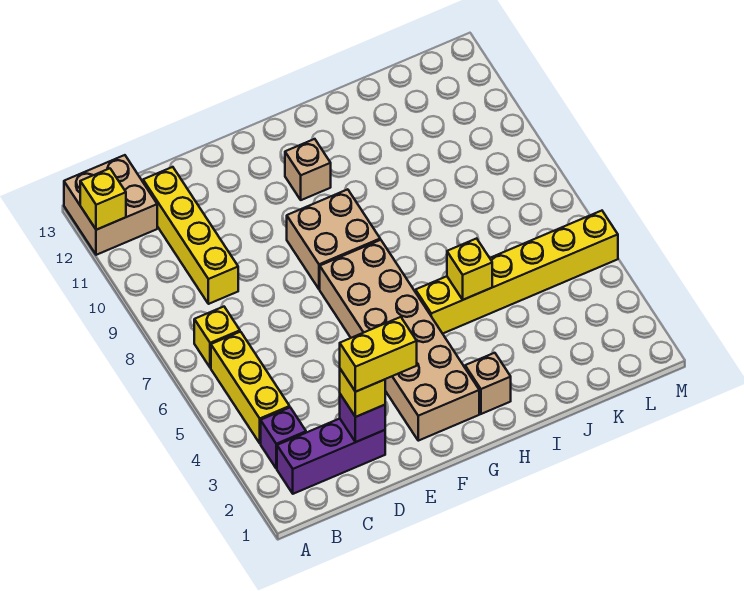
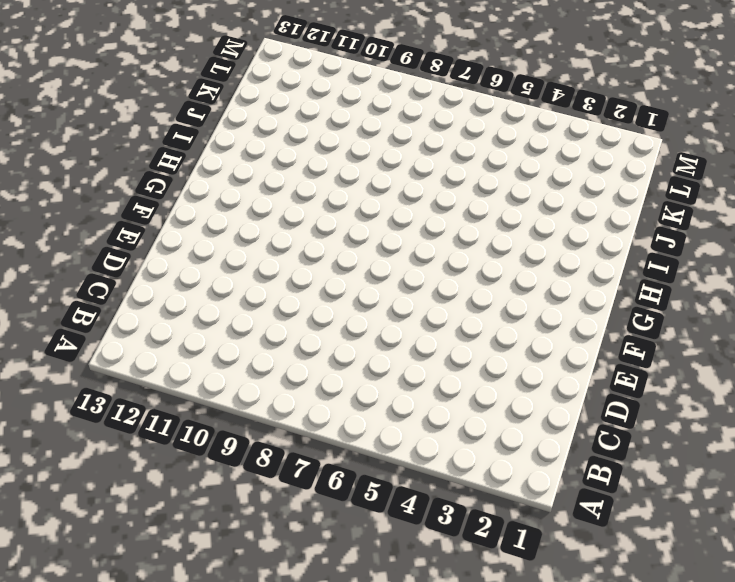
none -> tan brick A12:B13 level 1
none -> purple brick B2:D2 level 1
none -> purple brick B3 level 1

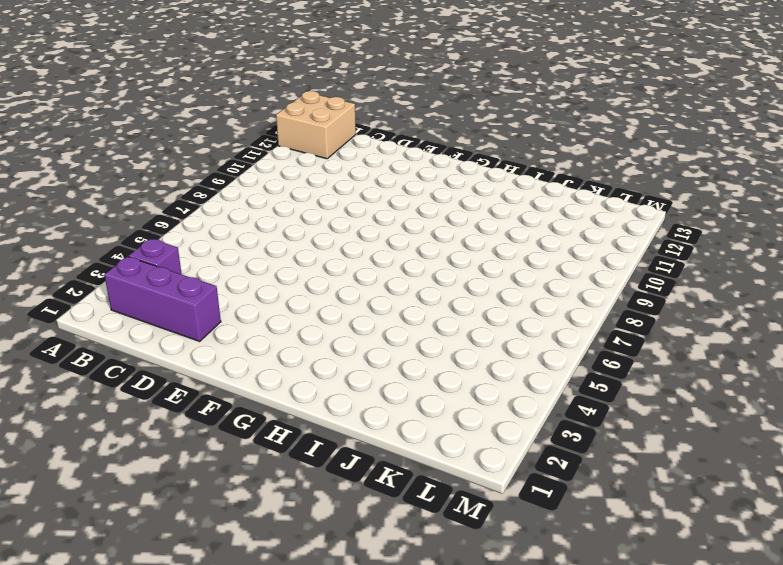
none -> yellow brick B4:B6 level 1
none -> yellow brick B7 level 1
none -> yellow brick C9:C12 level 1

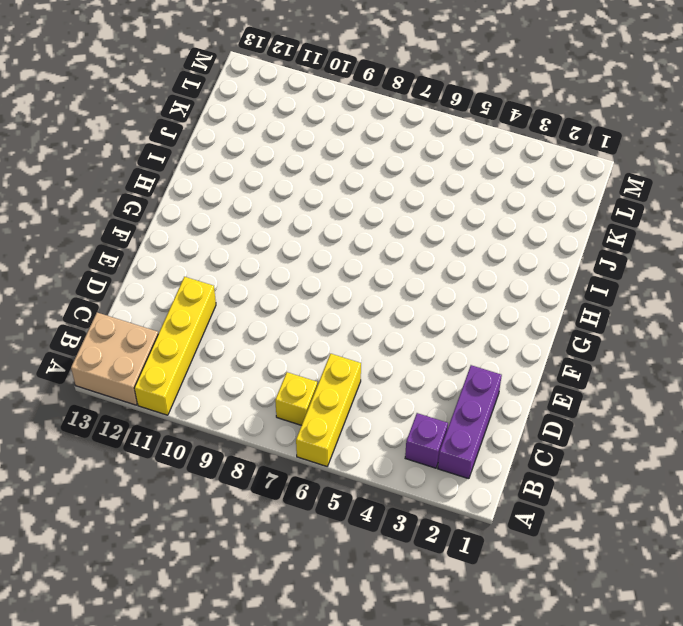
yellow brick A6:C6 level 1 -> yellow brick B4:B6 level 1
yellow brick A11:D11 level 1 -> yellow brick C9:C12 level 1
none -> tan brick F2:G7 level 1
none -> tan brick F8:G9 level 1
none -> tan brick G11 level 1

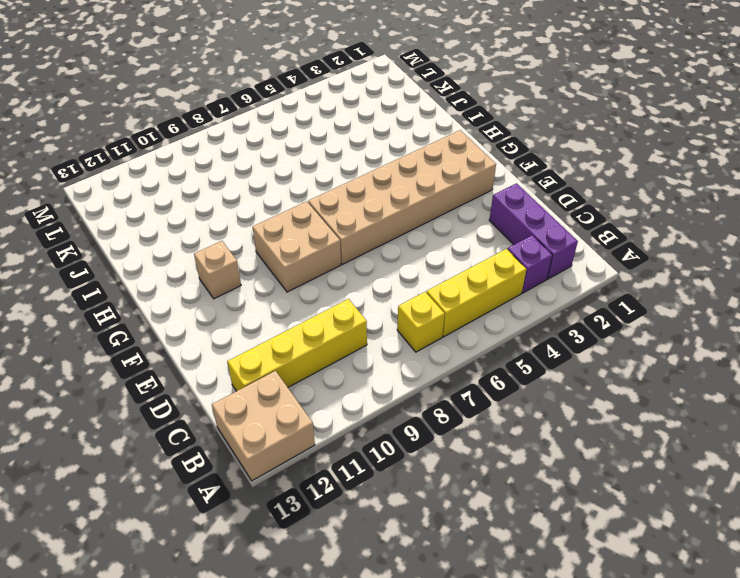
none -> tan brick H2 level 1
none -> yellow brick H5:M5 level 1
none -> yellow brick A12 level 2

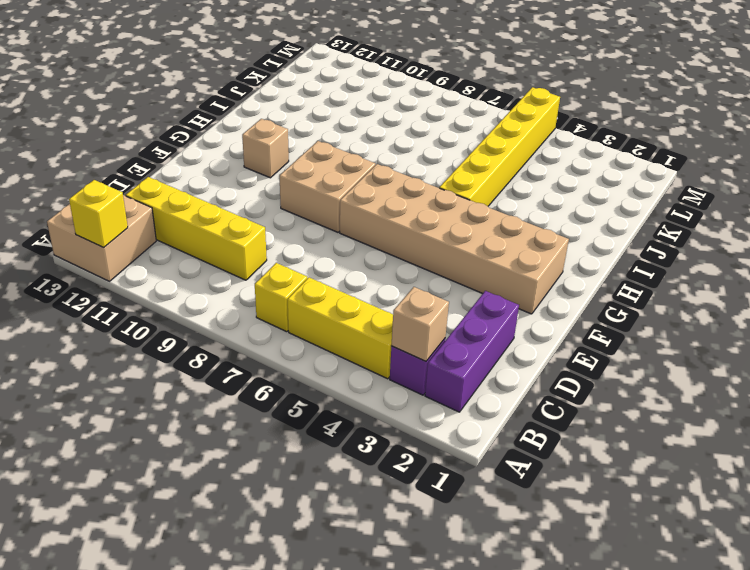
tan brick B3 level 2 -> tan brick H2 level 1
none -> purple brick D2 level 2
none -> yellow brick I5 level 2
none -> yellow brick D2 level 3

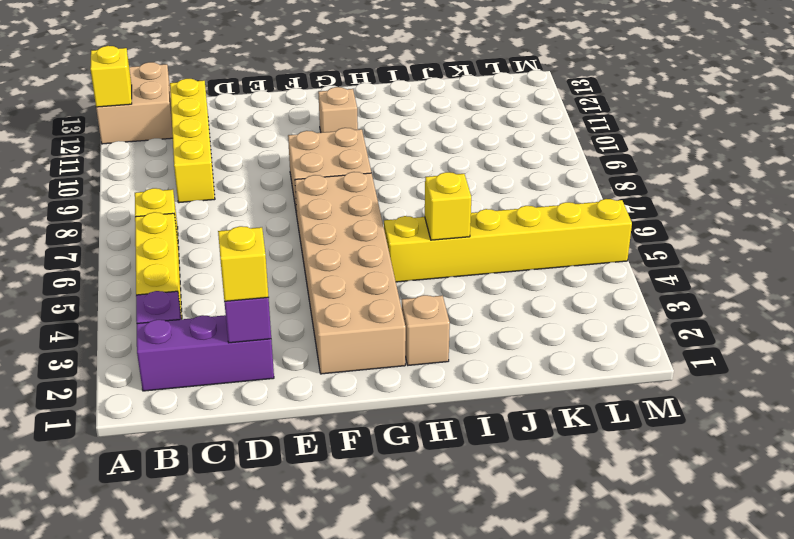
none -> yellow brick D2:E2 level 4

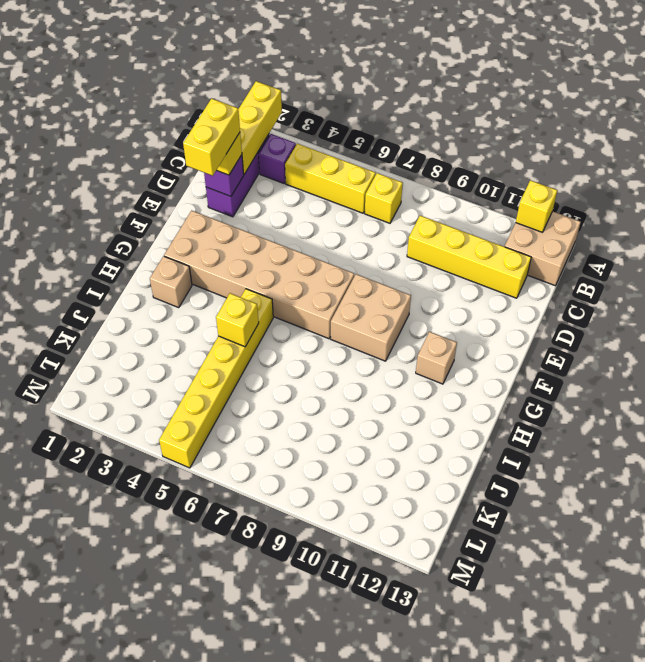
yellow brick A2:C2 level 2 -> none

